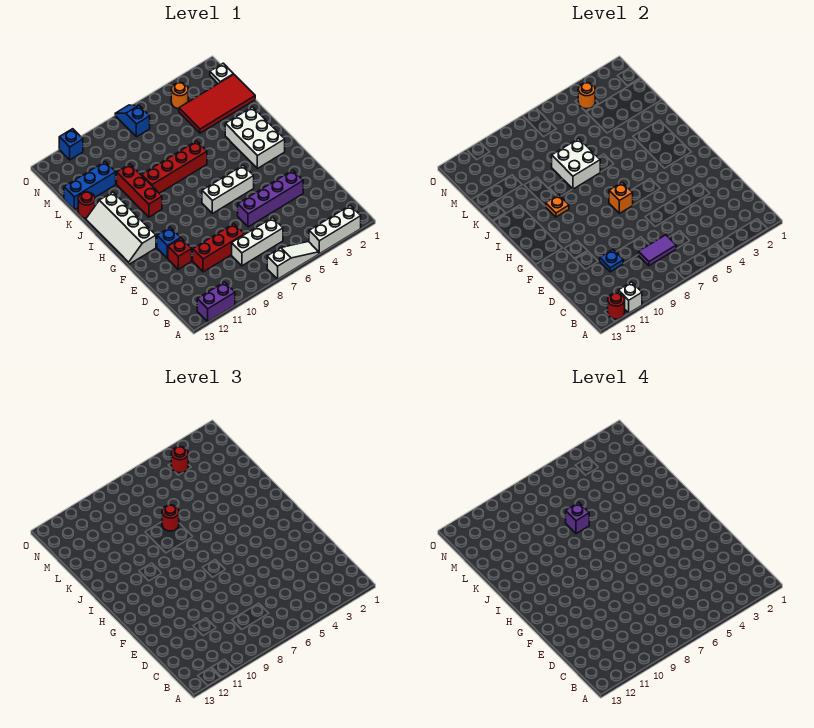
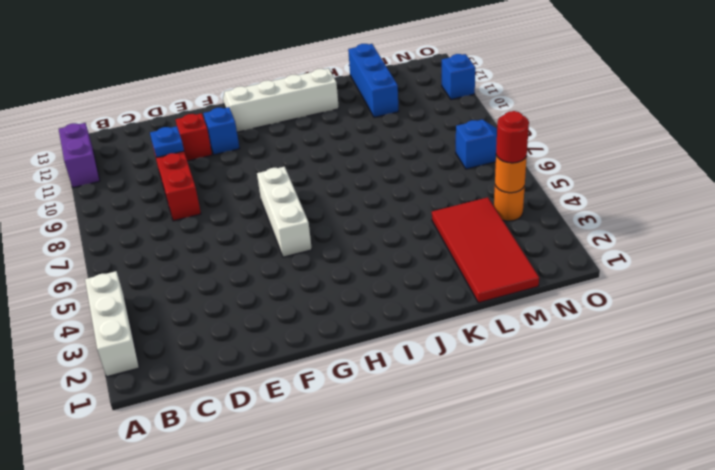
none -> white slope A5:A7 level 1 top 7
none -> white brick C6:C8 level 1
none -> purple brick E3:E6 level 1
none -> white brick H2:J3 level 1

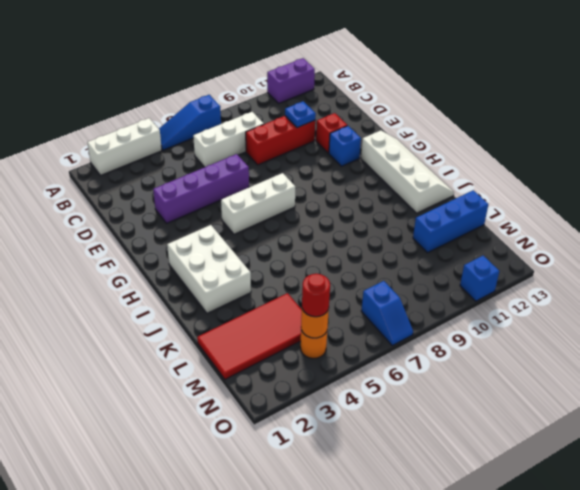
blue slope A5:A7 level 1 top 7 -> white slope A5:A7 level 1 top 7
none -> red brick I10:K10 level 1
none -> red brick J6:J9 level 1
none -> red round brick K13 level 1
none -> white plate N1 level 1

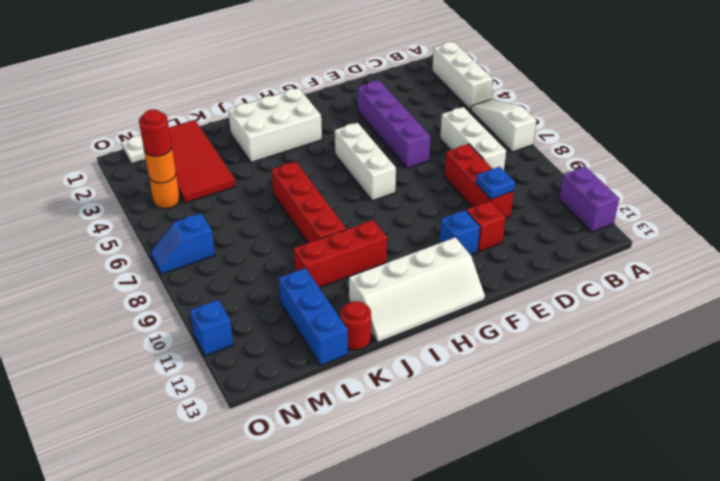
none -> white brick A11 level 2
none -> red round brick A12 level 2
none -> purple tile C7:C8 level 2
none -> orange brick G7 level 2

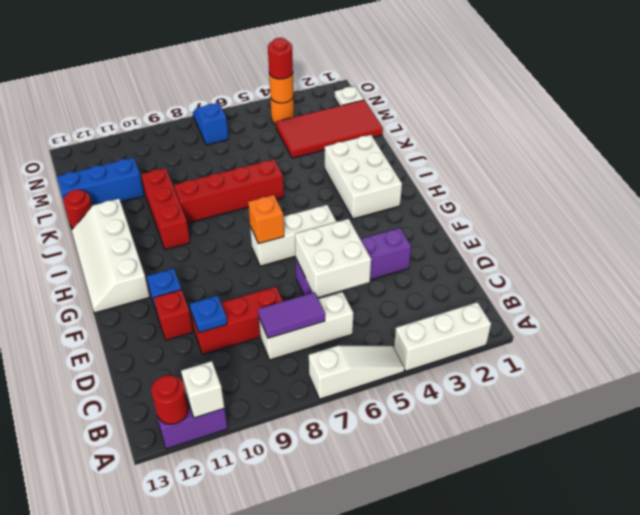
white brick D5:E6 level 2 -> white brick J7:K8 level 2
none -> blue brick O11 level 1
none -> orange plate I10 level 2
none -> red round brick K7 level 3
none -> purple brick K7 level 4

